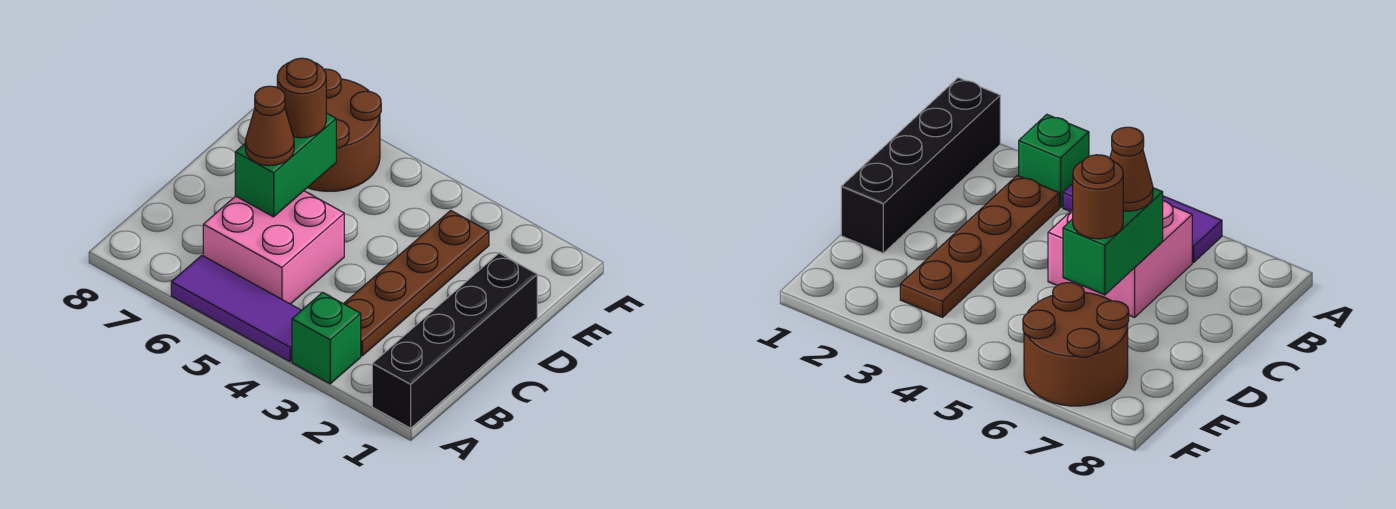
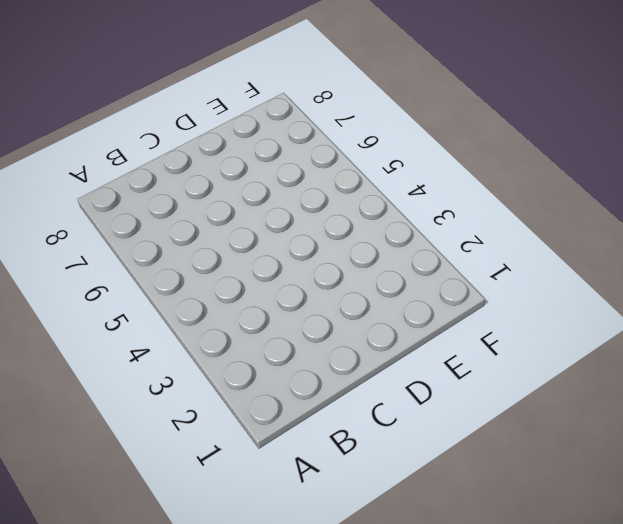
none -> black brick A1:D1 level 1
none -> green brick A3 level 1

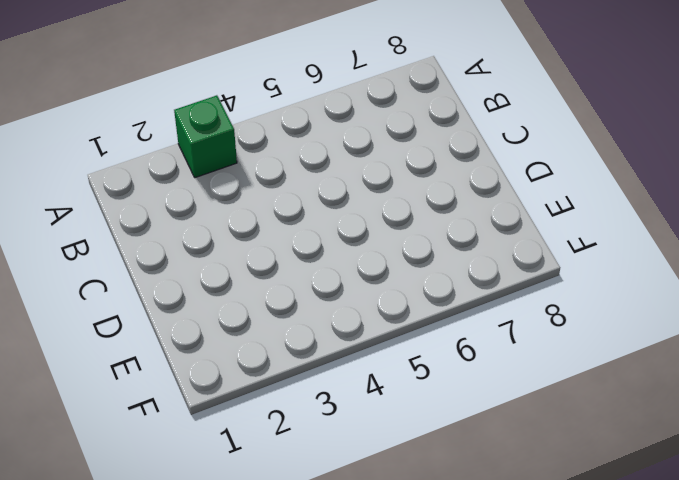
none -> black brick A1:D1 level 1
none -> purple tile A4:A6 level 1

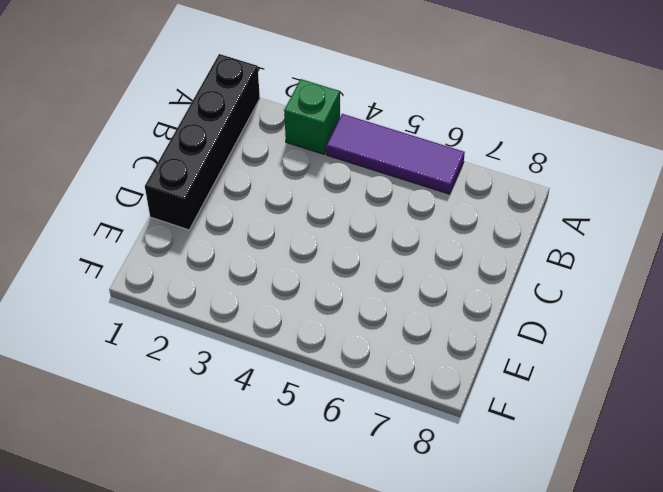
none -> brown plate B3:E3 level 1
none -> pink brick B5:C6 level 1

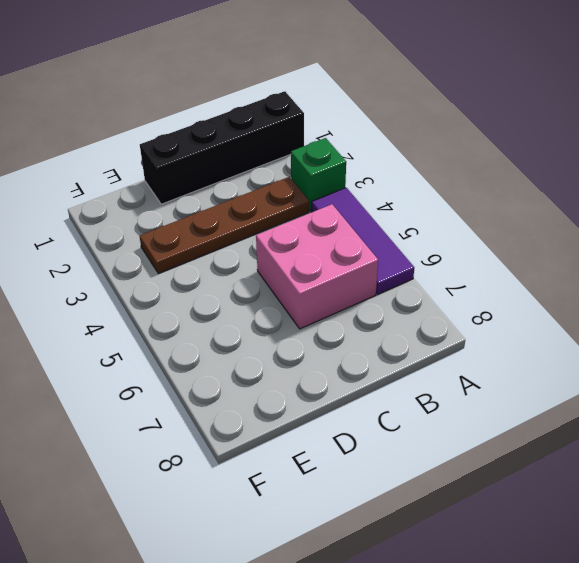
none -> brown round brick E6:F7 level 1
none -> green brick C6:D6 level 2

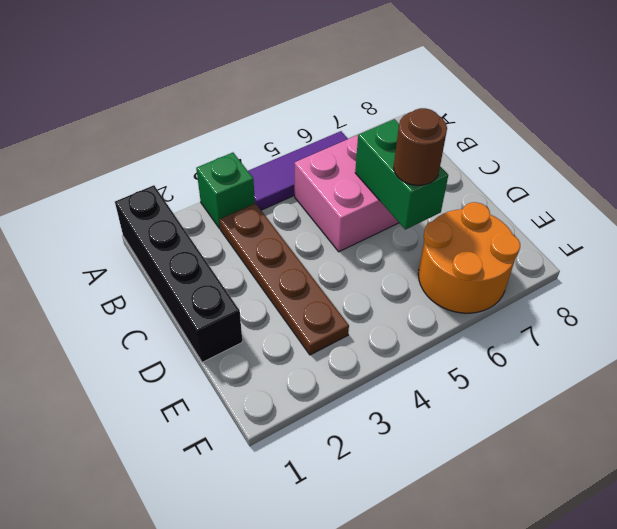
orange round brick E6:F7 level 1 -> brown round brick E6:F7 level 1
none -> brown cone C6 level 3

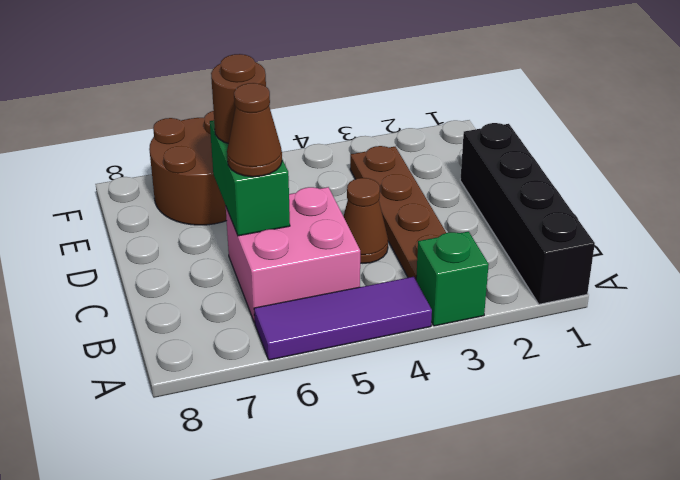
brown cone C4 level 1 -> none

